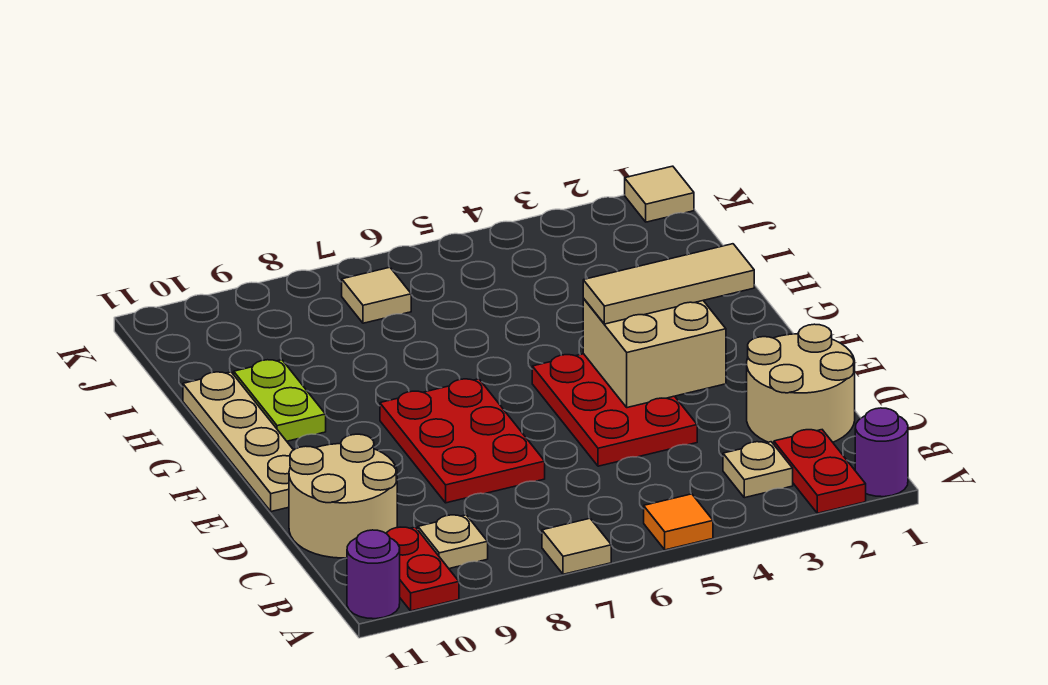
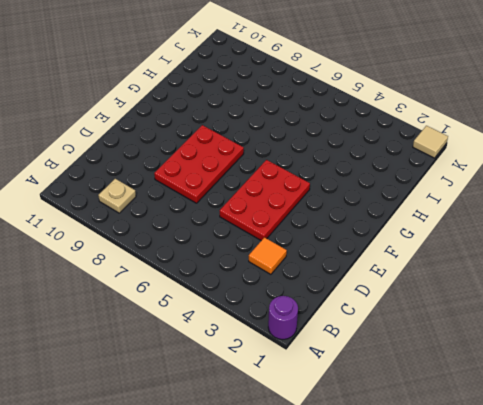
orange tile C3 level 1 -> orange tile A5 level 1
none -> red plate A2:B2 level 1
none -> tan tile A7 level 1
none -> red plate A10:B10 level 1

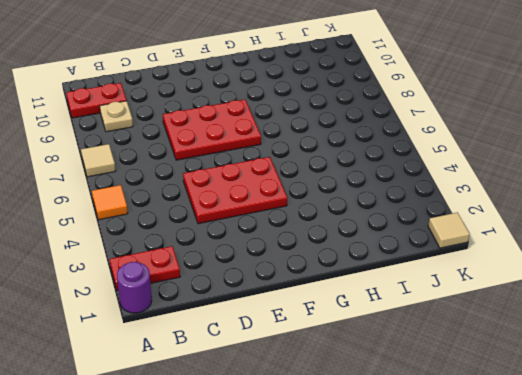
none -> purple round brick A11 level 1
none -> tan plate B3 level 1
none -> tan round brick C1:D2 level 1

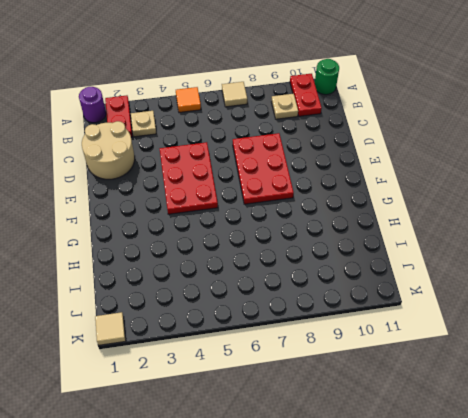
green round brick A11 level 1 -> purple round brick A11 level 1
none -> tan round brick C10:D11 level 1
none -> tan plate E11:H11 level 1
none -> lime plate G10:H10 level 1

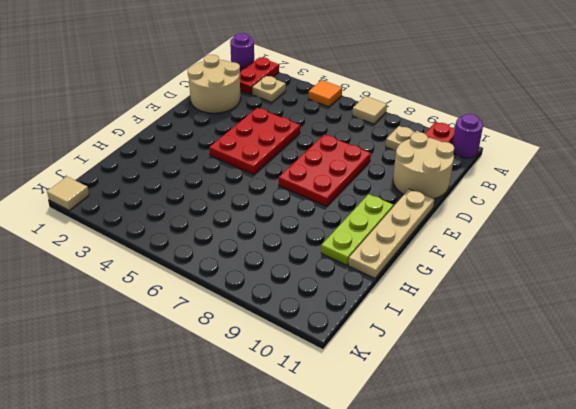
lime plate F10:H10 level 1 -> lime plate G10:H10 level 1
none -> tan tile J7 level 1
none -> tan brick E3:F4 level 2
none -> tan tile F2:F4 level 3

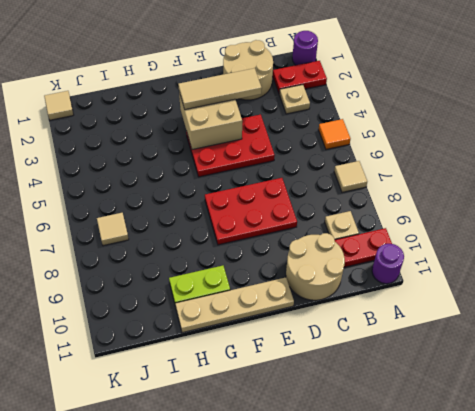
tan tile D3:F3 level 3 -> tan tile F2:F4 level 3

